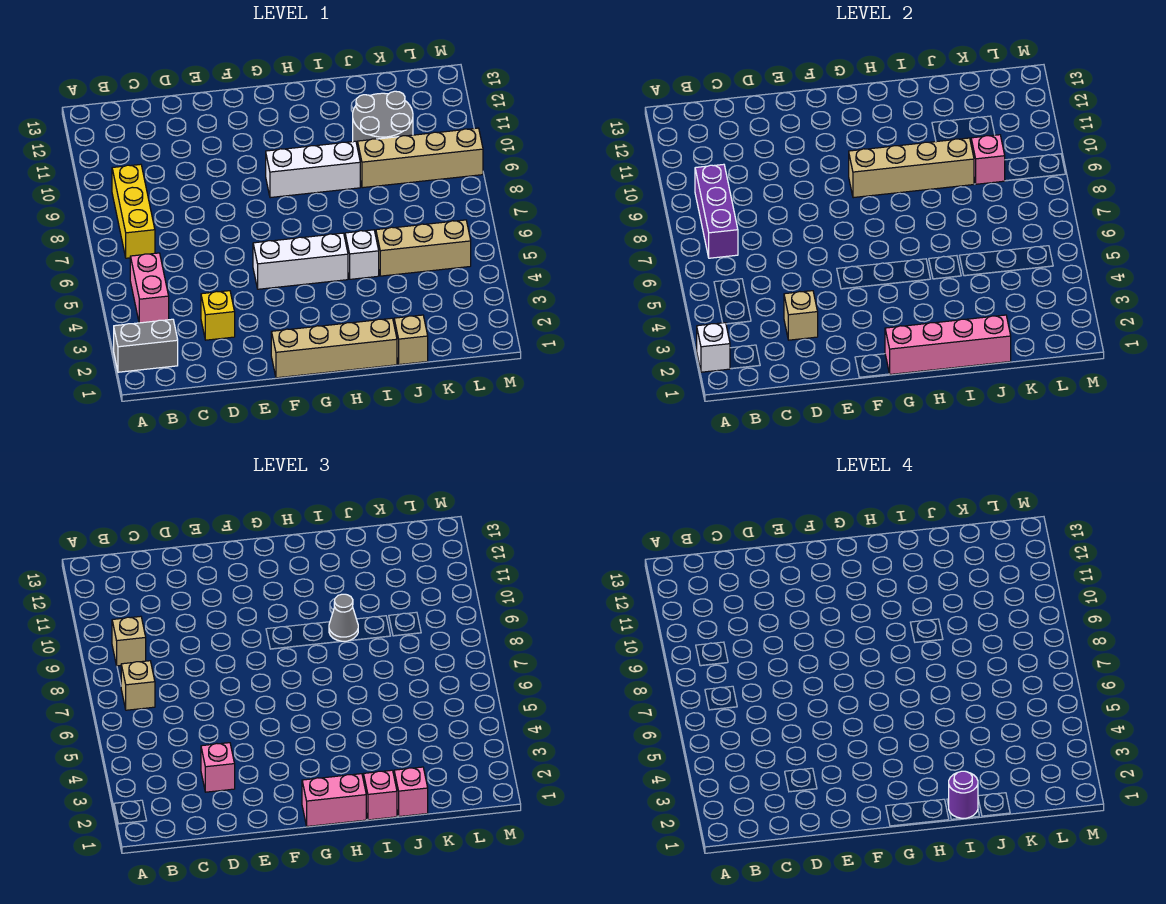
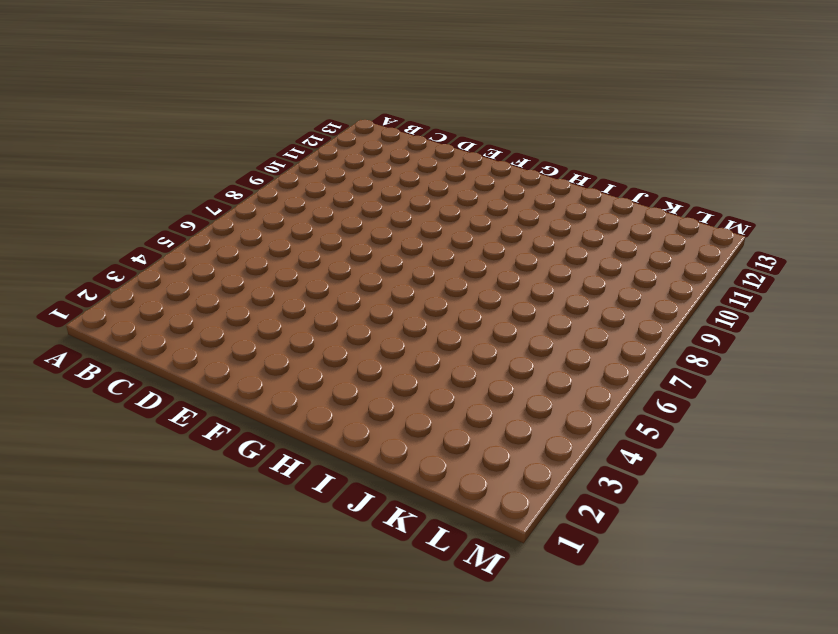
none -> grey brick A2:B2 level 1
none -> pink brick B4:B5 level 1
none -> yellow brick B7:B9 level 1

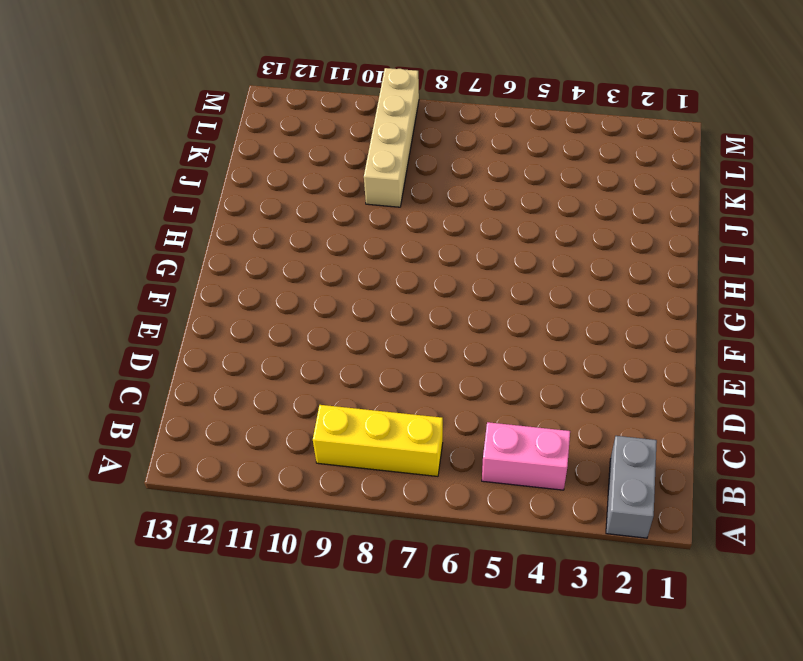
none -> yellow brick D3 level 1
none -> tan brick F1:I1 level 1
none -> white brick F5:H5 level 1

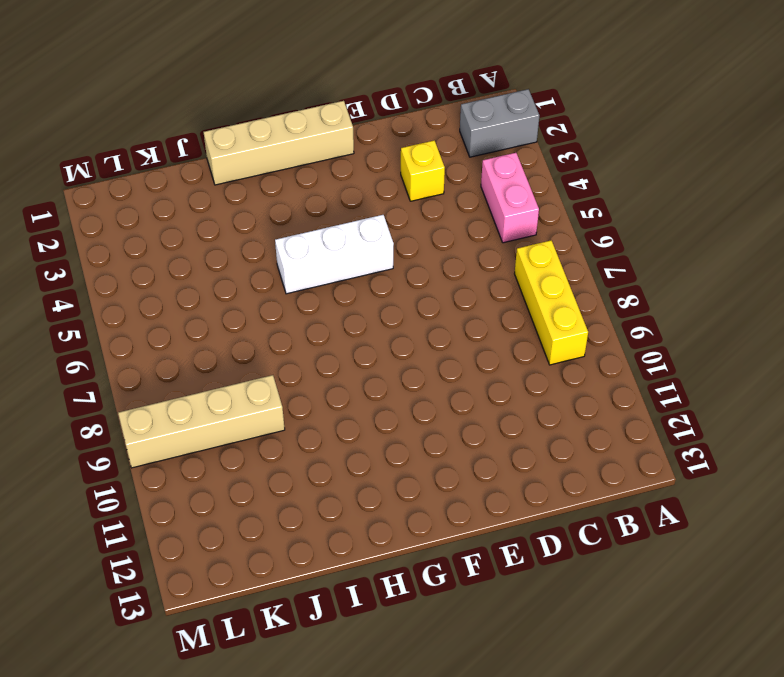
none -> white brick G9:I9 level 1
none -> white brick I5 level 1
none -> tan brick J1 level 1

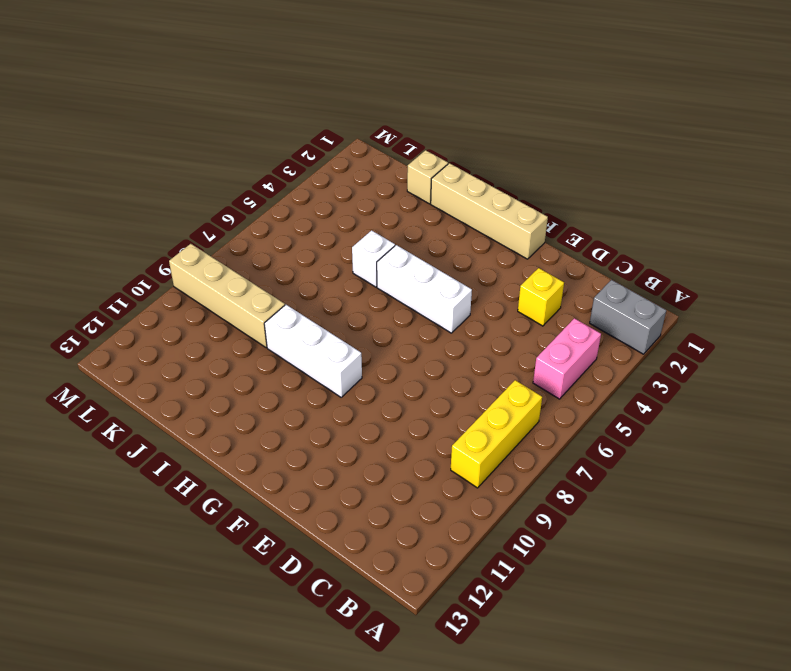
none -> tan brick J5:L5 level 1
none -> grey round brick J10:K11 level 1
none -> white brick A2 level 2

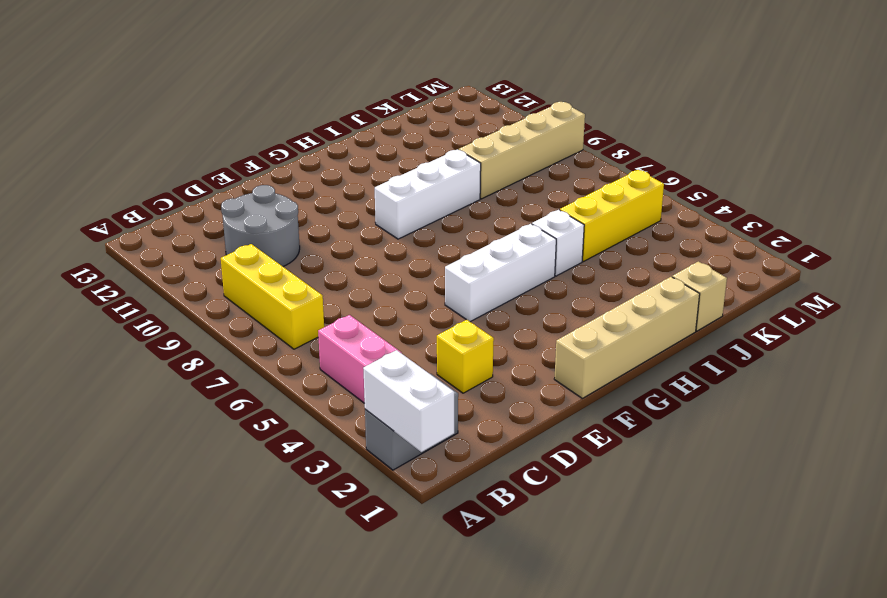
white brick A1:A2 level 2 -> white brick A2 level 2
grey round brick C10:D11 level 1 -> grey round brick J10:K11 level 1
yellow brick J5:L5 level 1 -> tan brick J5:L5 level 1
none -> purple brick B7:B9 level 2
none -> tan brick D3 level 2
none -> pink brick G1:J1 level 2

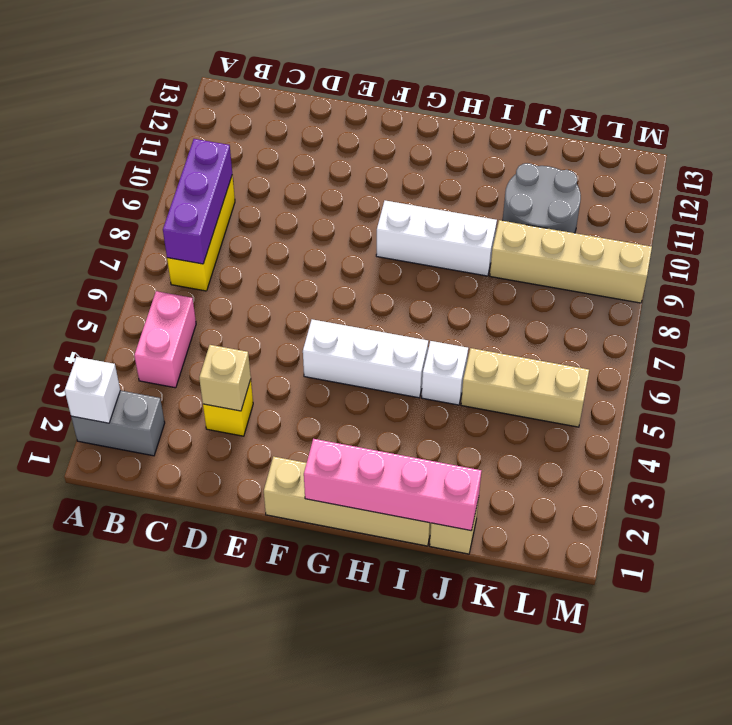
none -> tan brick G9:J9 level 2
none -> pink brick K9 level 2
none -> tan brick B7 level 3

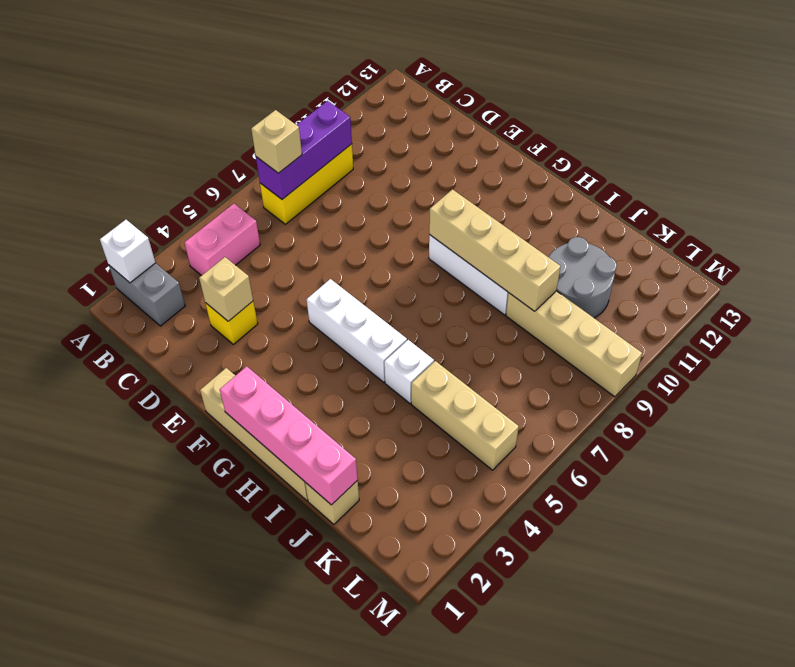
none -> pink brick K9 level 2
none -> tan brick B9 level 3
none -> pink brick D3 level 3

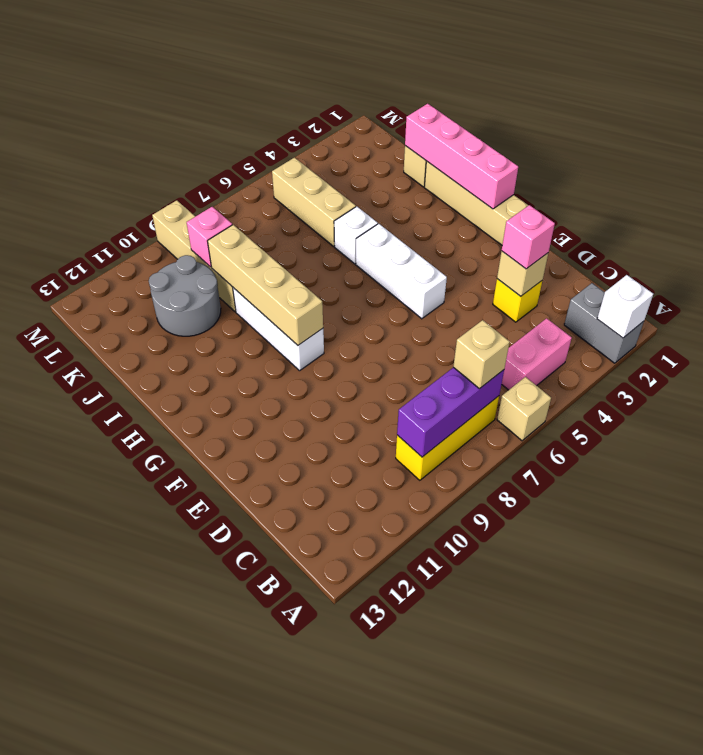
tan brick A6 level 1 -> tan brick B9 level 3
none -> pink brick G1:H1 level 3
none -> pink brick I1 level 3
none -> grey cone I9 level 3

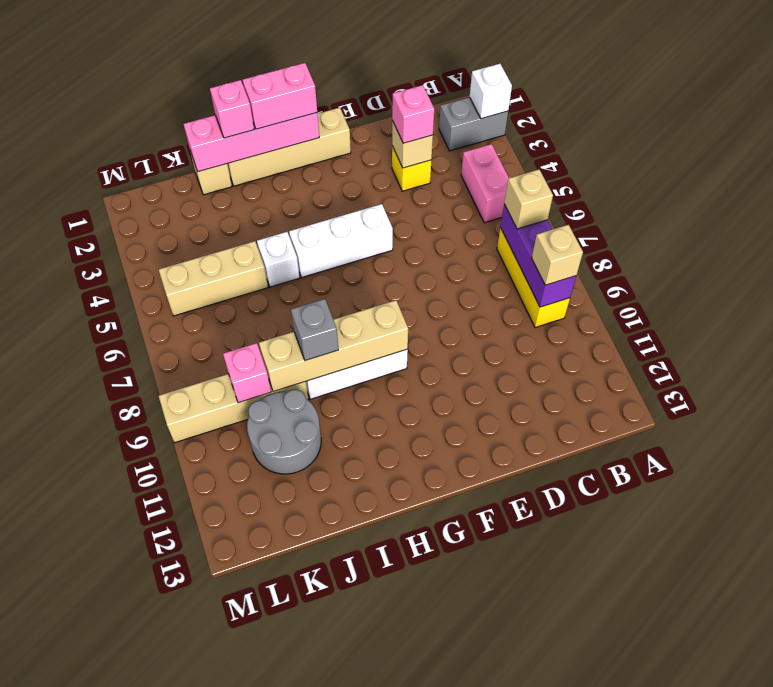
grey brick I9 level 3 -> grey cone I9 level 3
none -> pink brick J1 level 3
none -> purple round brick I1 level 4

